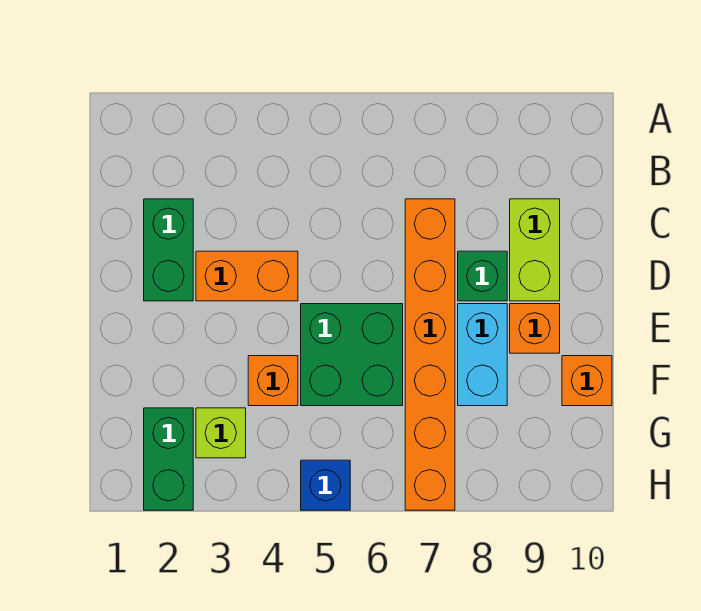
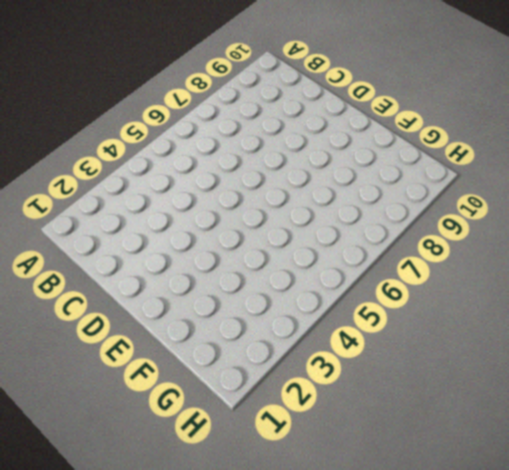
none -> green brick C2:D2 level 1
none -> orange brick C7:H7 level 1
none -> lime brick C9:D9 level 1

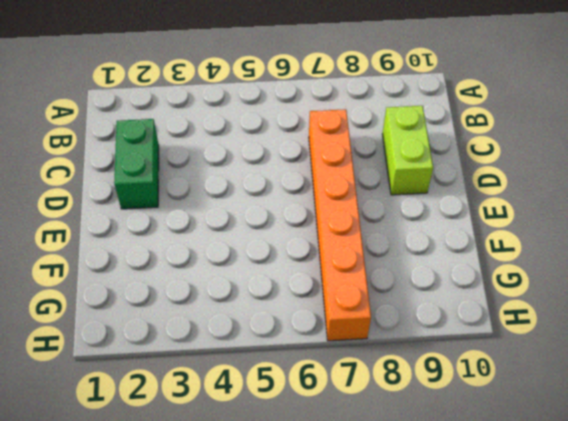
none -> orange brick D3:D4 level 1
none -> green brick D8 level 1
none -> green brick E5:F6 level 1

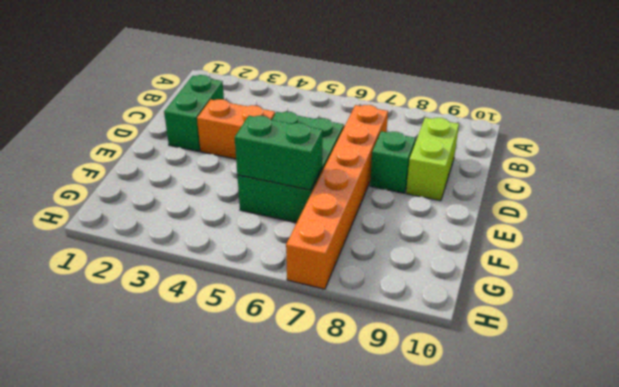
green brick D5:F6 level 1 -> green brick E5:F6 level 1
green brick F5:F6 level 2 -> green brick G2:H2 level 1
none -> cyan brick E8:F8 level 1
none -> orange brick E9 level 1
none -> orange brick F4 level 1

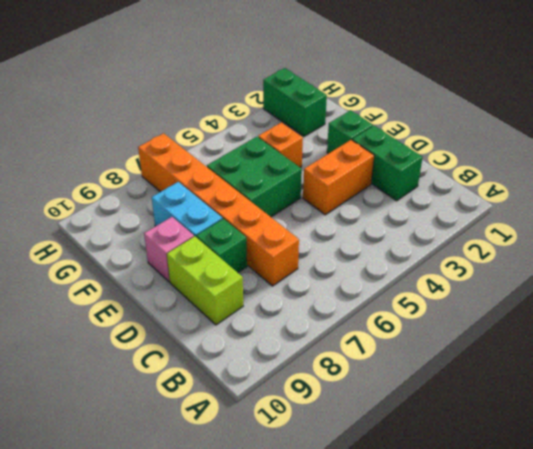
green brick E2 level 1 -> none
pink brick E9 level 1 -> orange brick E9 level 1
none -> orange brick F10 level 1
none -> lime brick G3 level 1
none -> blue brick H5 level 1

